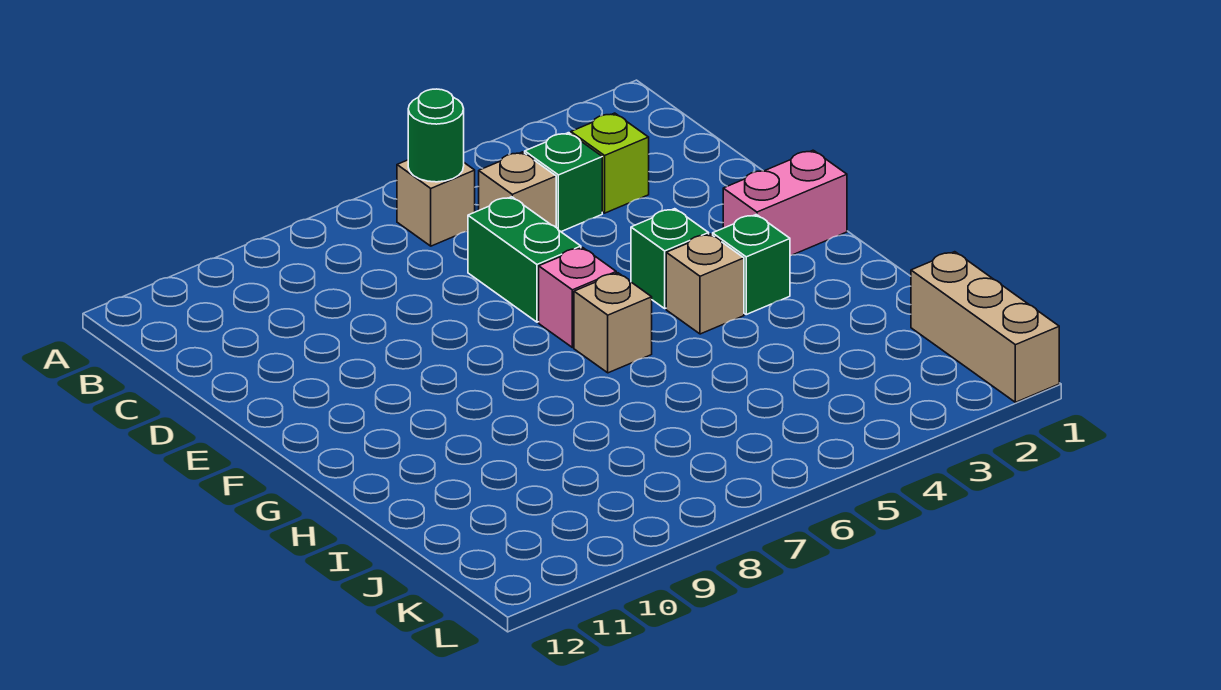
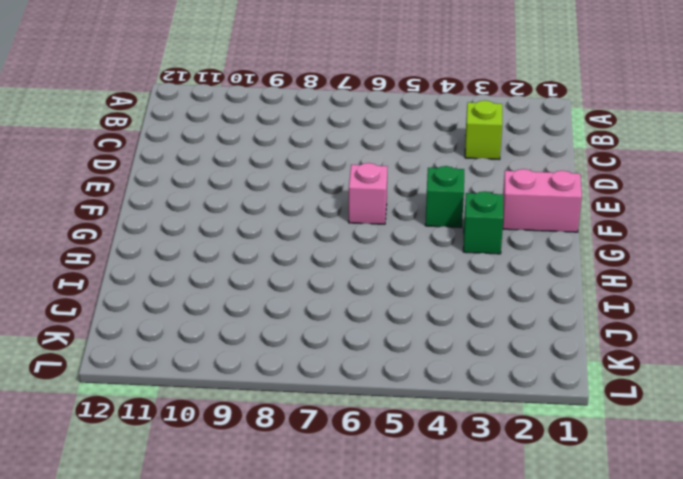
none -> tan brick B6 level 1
none -> green brick C4 level 1
none -> tan brick C5 level 1

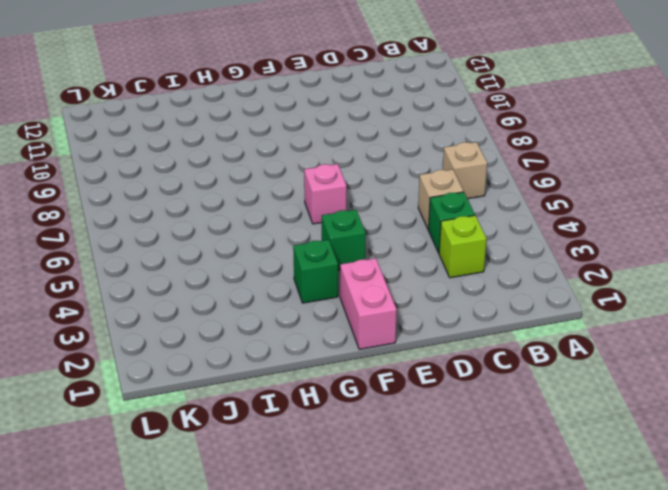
none -> green brick D6:E6 level 1
none -> tan brick G4 level 1
none -> tan brick G6 level 1

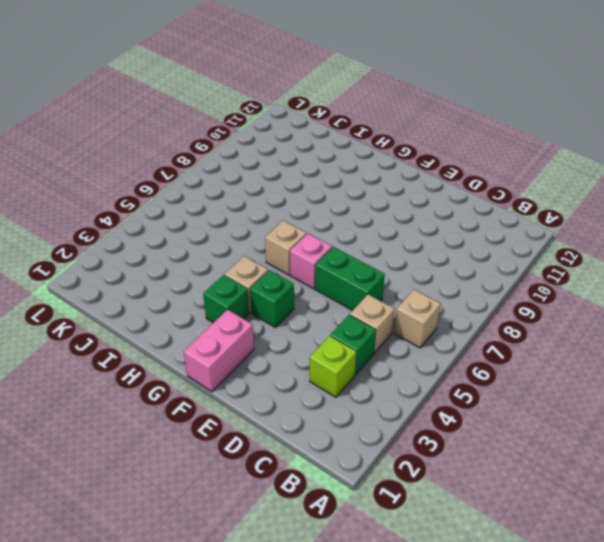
none -> tan brick J1:L1 level 1
none -> green round brick B6 level 2

